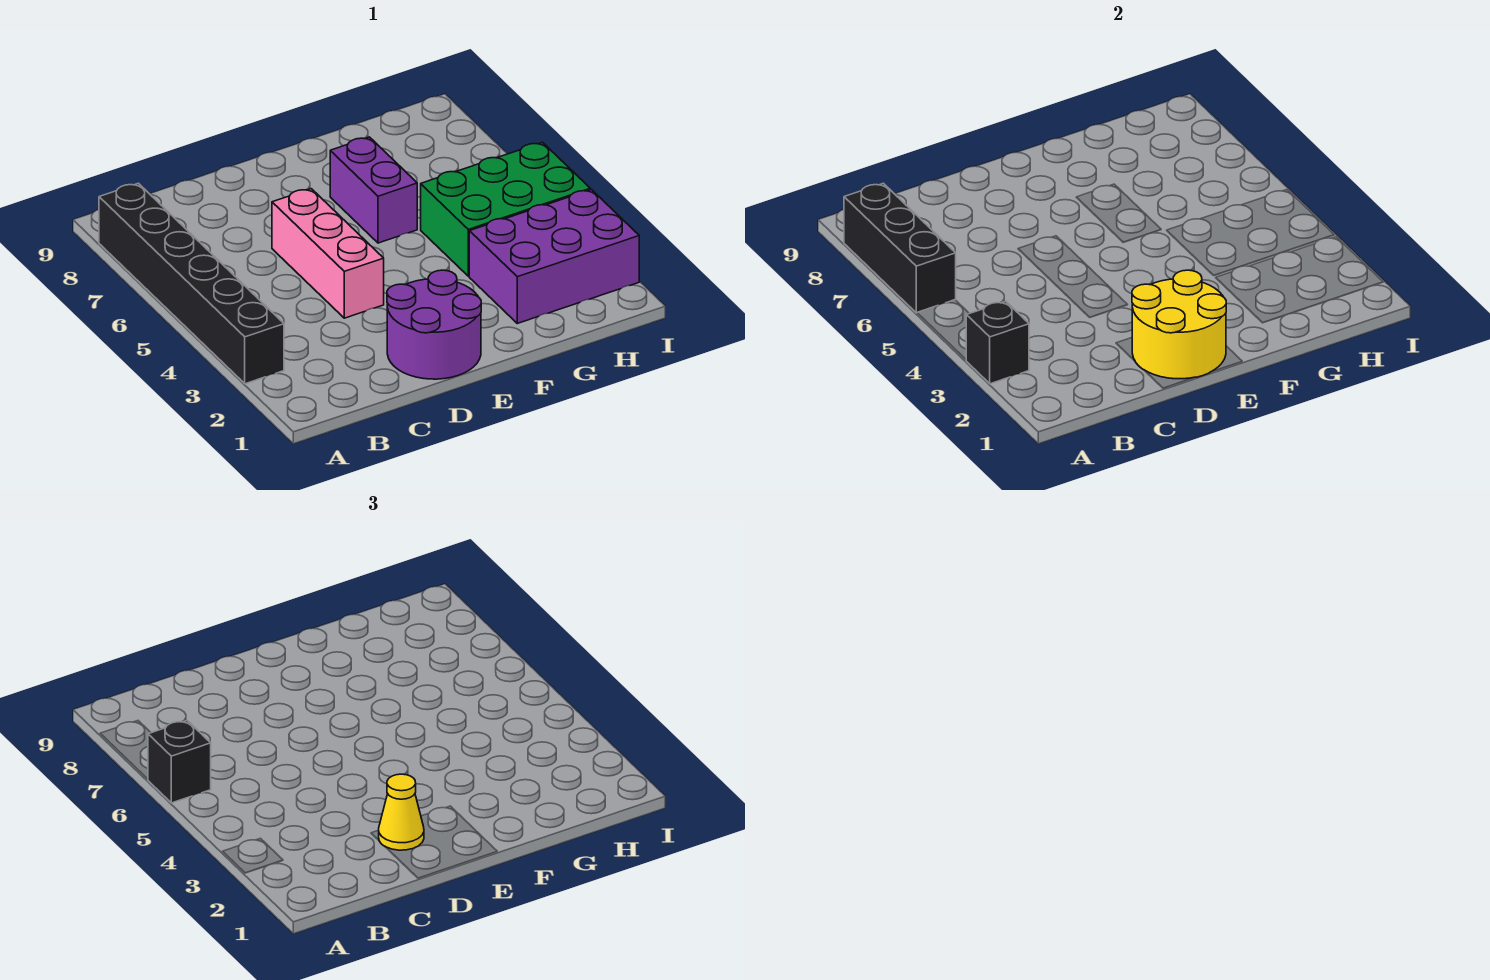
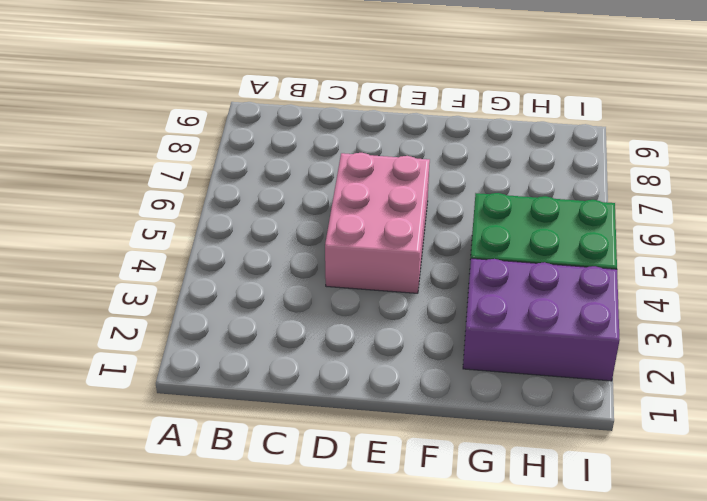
pink brick D4:E6 level 1 -> pink brick D4:D6 level 1
none -> black brick A3:A8 level 1
none -> purple round brick D1:E2 level 1

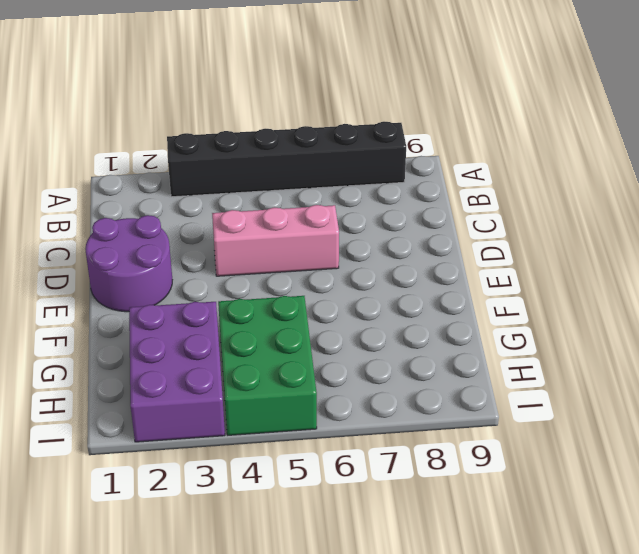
none -> purple brick F6:F7 level 1
none -> black brick A3 level 2

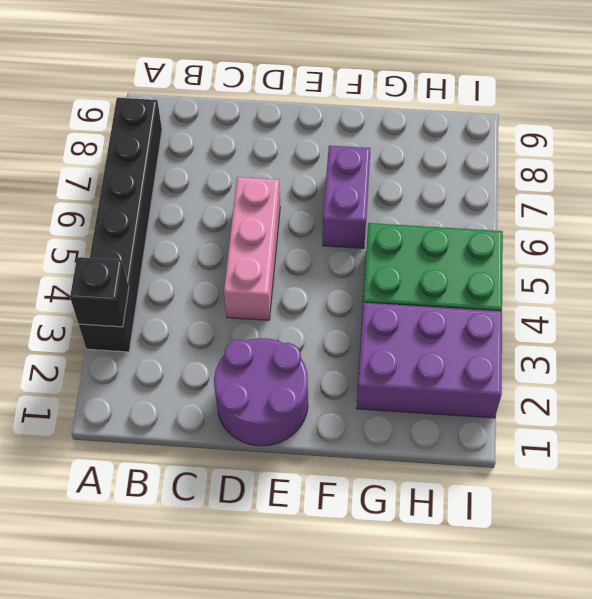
none -> black brick A6:A8 level 2
none -> yellow round brick D1:E2 level 2

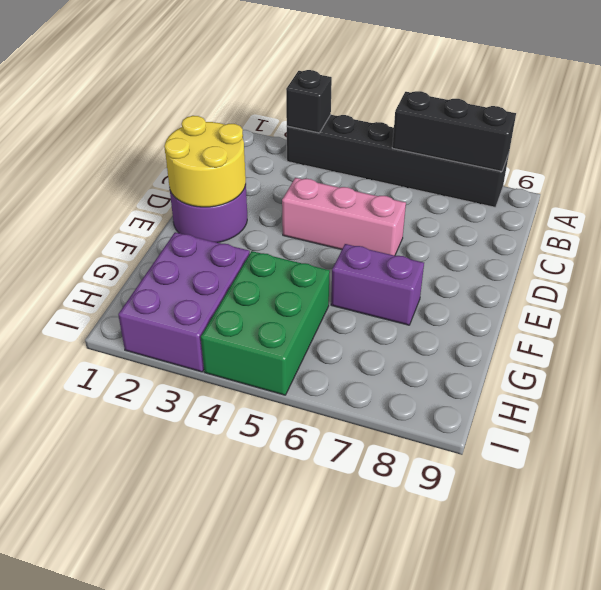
none -> black brick A6 level 3
none -> yellow cone D2 level 3

